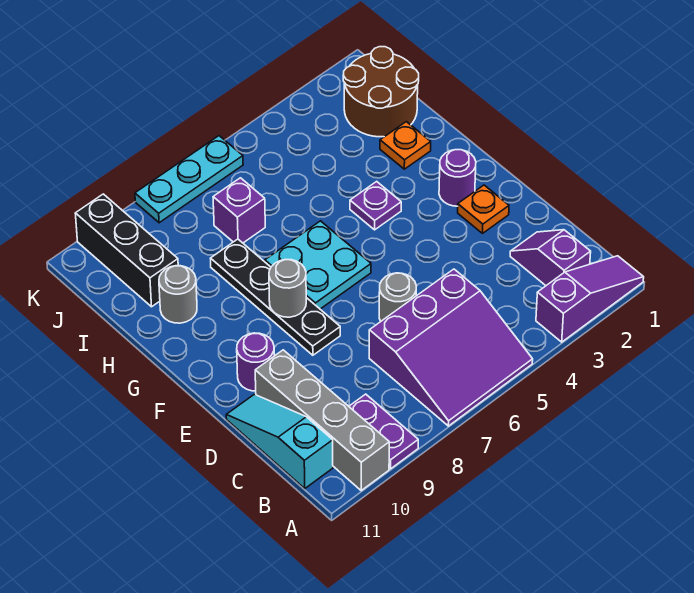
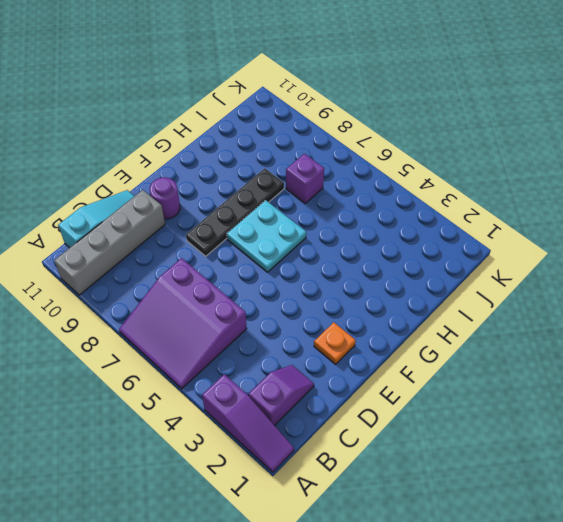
none -> purple plate A9:B9 level 1
none -> grey round brick D6 level 1
none -> purple round brick F2 level 1

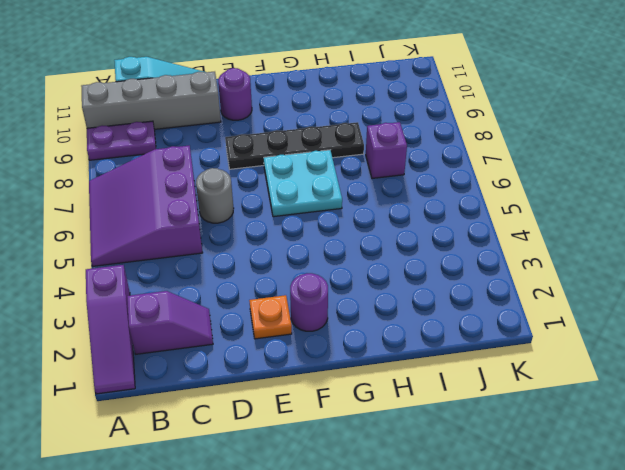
none -> purple plate G4 level 1
none -> orange plate H2 level 1
none -> grey round brick H10 level 1

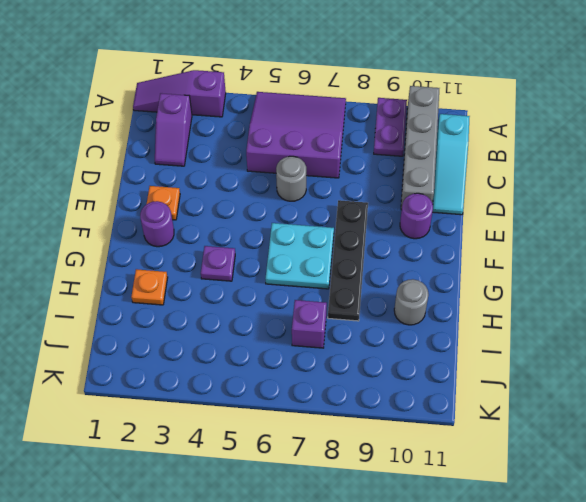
none -> brown round brick I1:J2 level 1
none -> black brick I10:K10 level 1
none -> cyan plate K6:K8 level 1

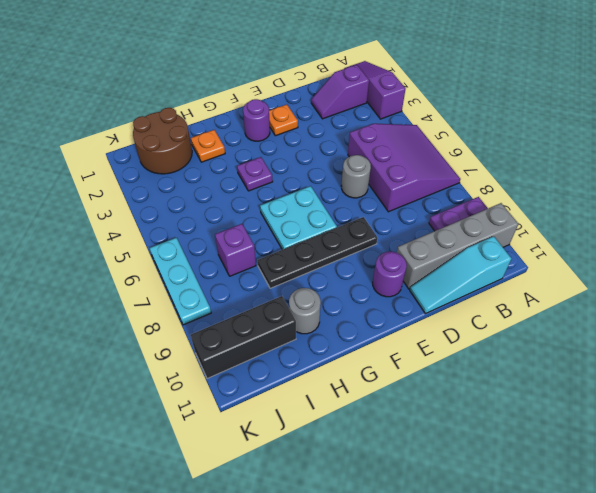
none -> grey round brick F8 level 2

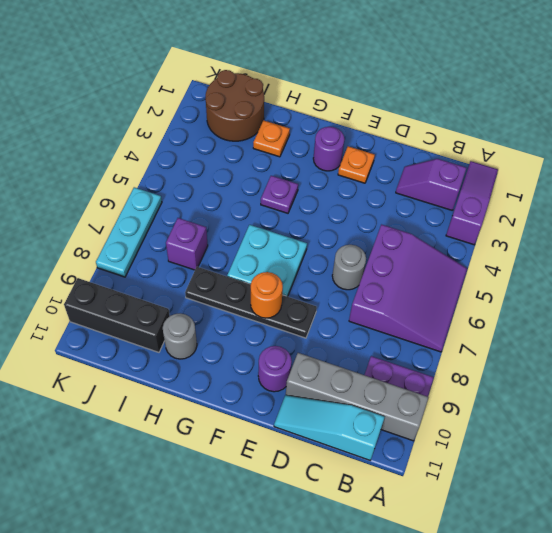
orange round brick F8 level 2 -> grey round brick F8 level 2

